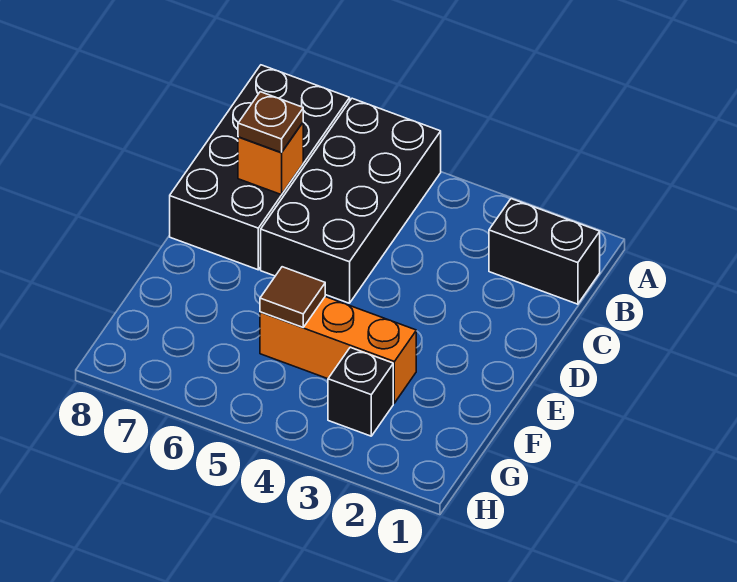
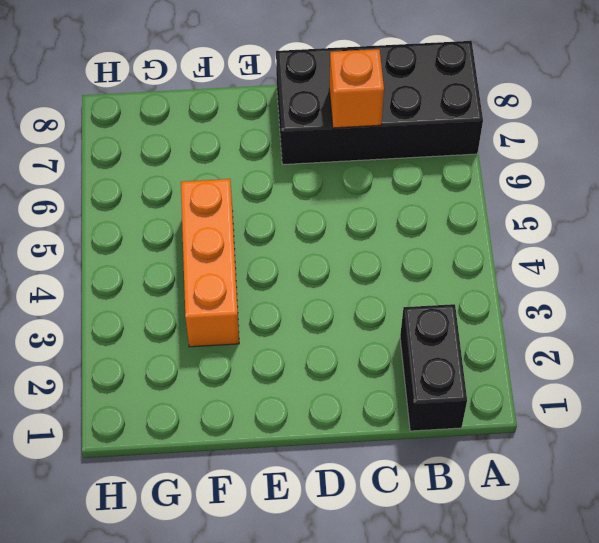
none -> black brick A5:D6 level 1
none -> black brick G3 level 1

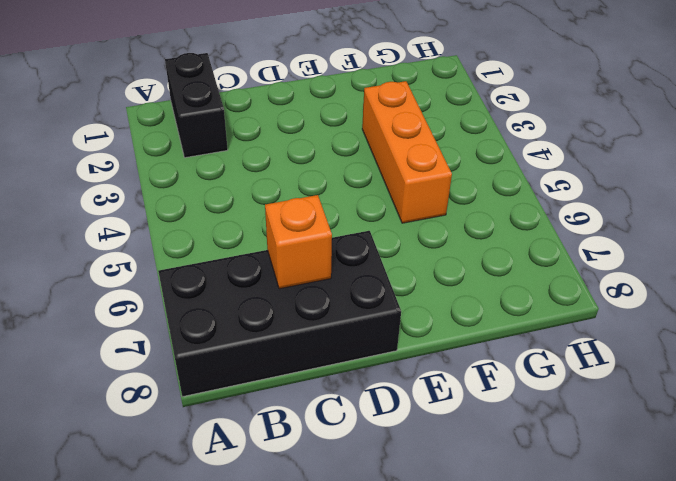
none -> black brick A5:D6 level 1
none -> black brick G3 level 1

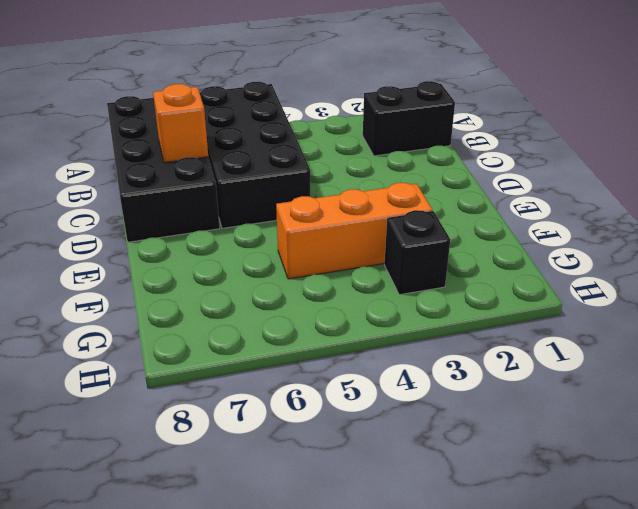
none -> brown tile F5 level 2
none -> brown plate C7 level 3

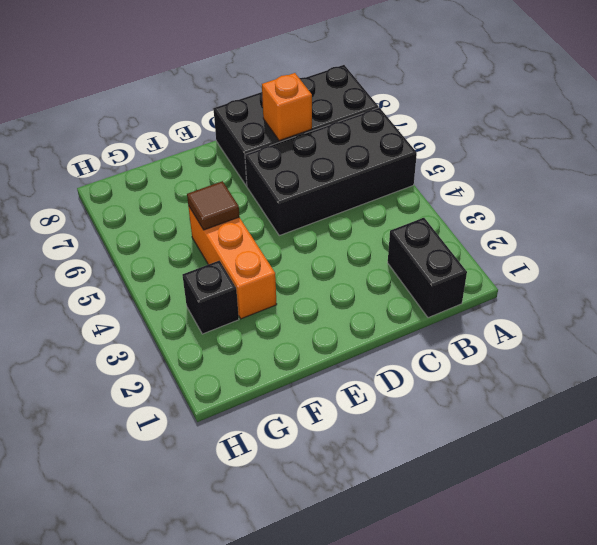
none -> brown plate C7 level 3

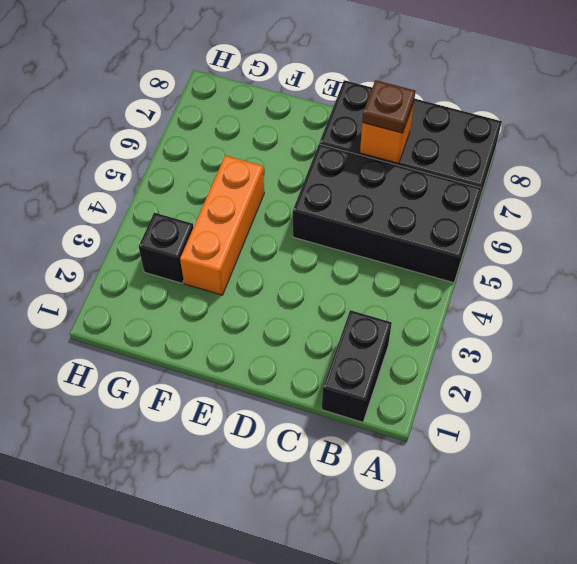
none -> brown tile F5 level 2

